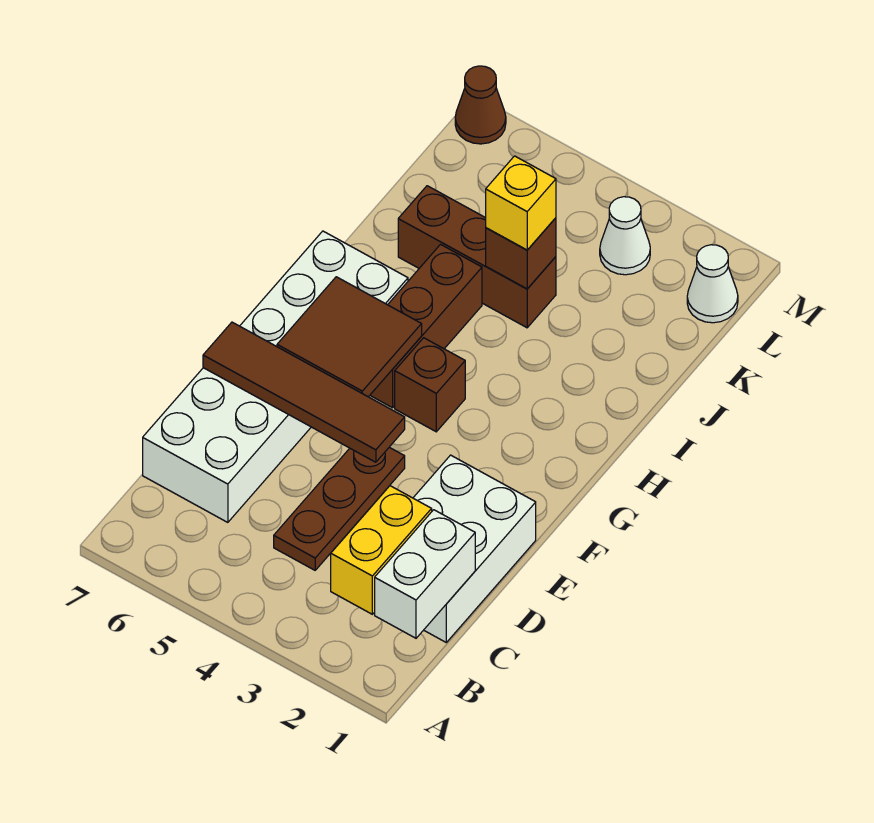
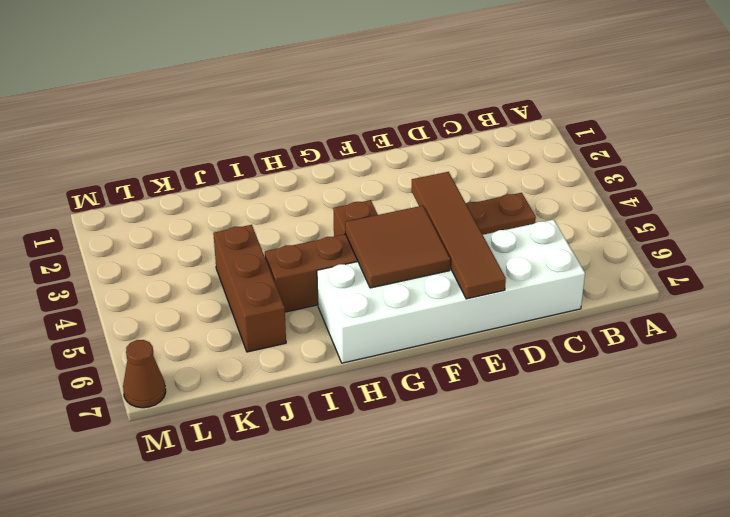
none -> white brick C1:E2 level 1
none -> white cone L1 level 1
none -> white cone L3 level 1

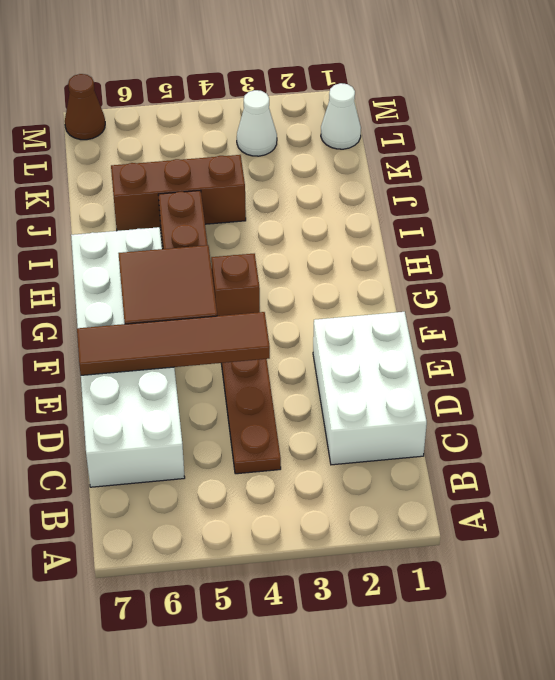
none -> white brick B1:C1 level 2
none -> yellow brick B2:C2 level 2
none -> brown brick J4 level 2

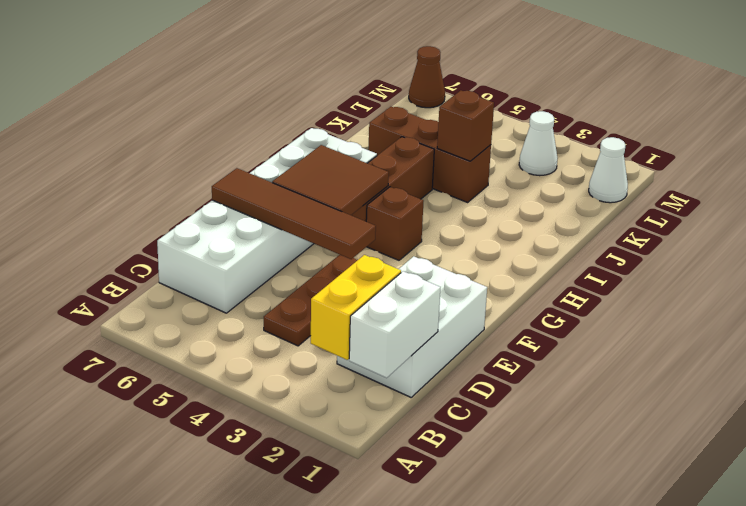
none -> yellow brick J4 level 3

